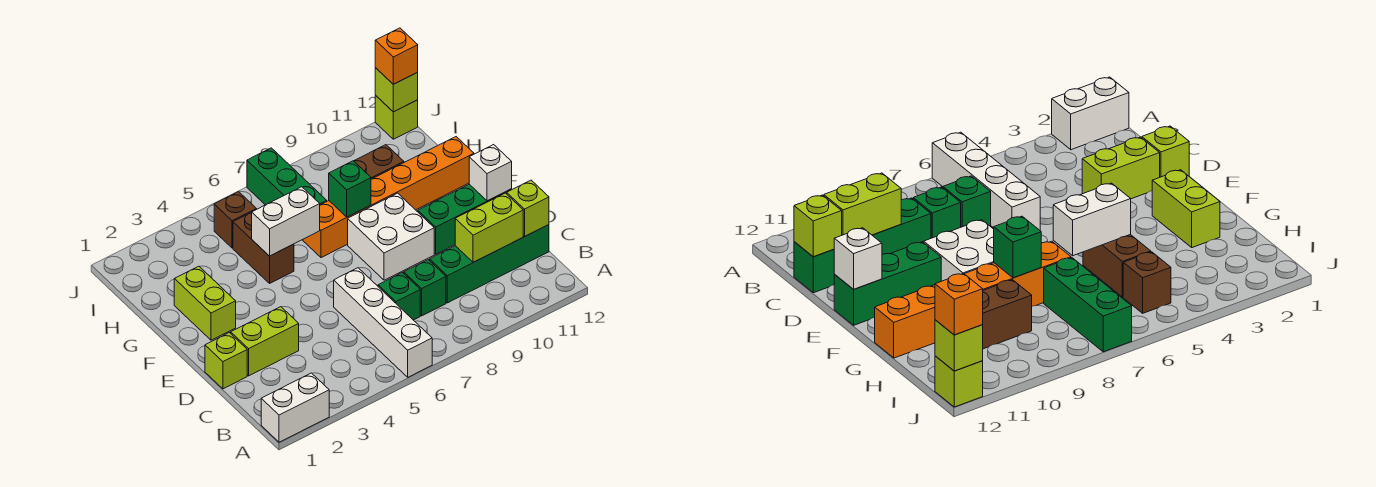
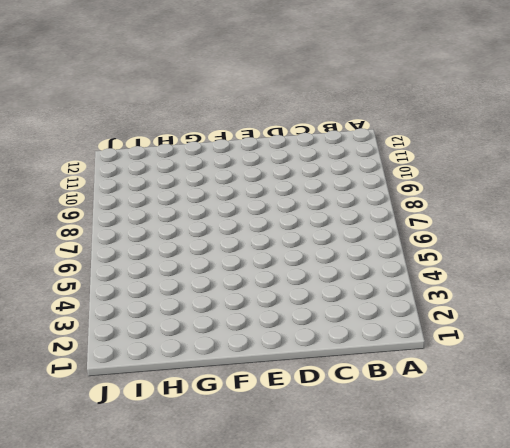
none -> white brick A1:A2 level 1
none -> white brick A6:D6 level 1
none -> green brick C7 level 1

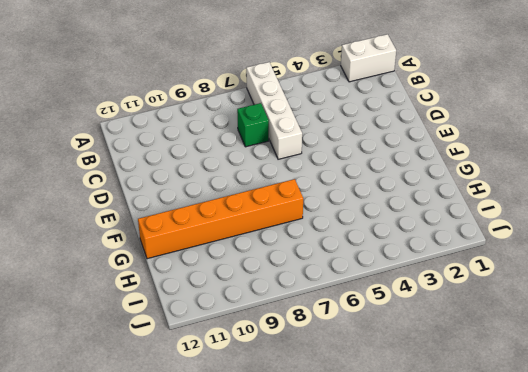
none -> green brick C8 level 1
none -> green brick C9:C12 level 1
none -> lime brick D1 level 1

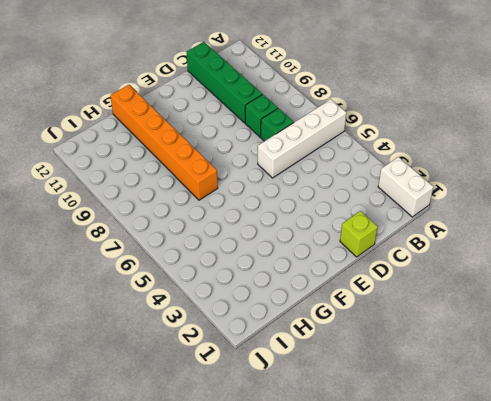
none -> lime brick D2:D3 level 1
none -> white brick E8:F9 level 1
none -> green brick E10:E12 level 1

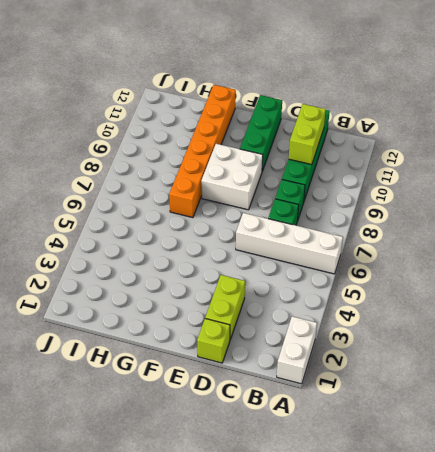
none -> lime brick F2:G2 level 1
none -> brown brick G5:H5 level 1
none -> green brick H7:J7 level 1

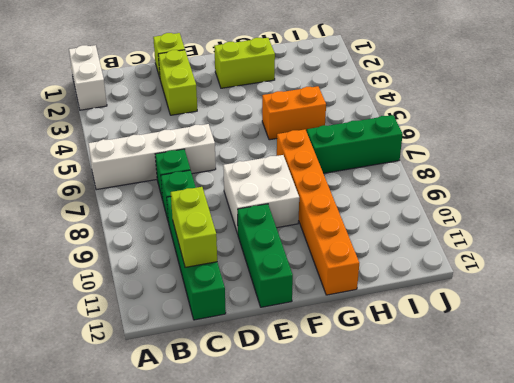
orange brick G5:H5 level 1 -> brown brick G5:H5 level 1
none -> brown brick H9:H10 level 1
none -> brown brick I5 level 1
none -> lime brick J12 level 1

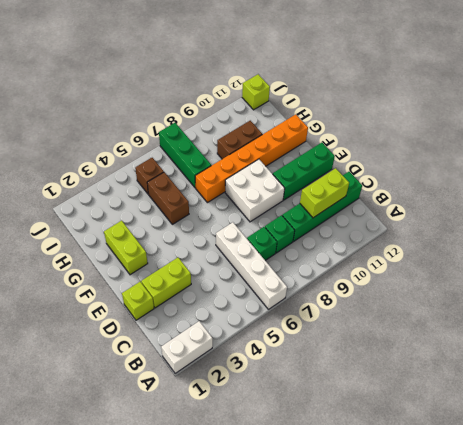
none -> lime brick C12 level 2
none -> white brick E12 level 2
none -> white brick G5:G6 level 2

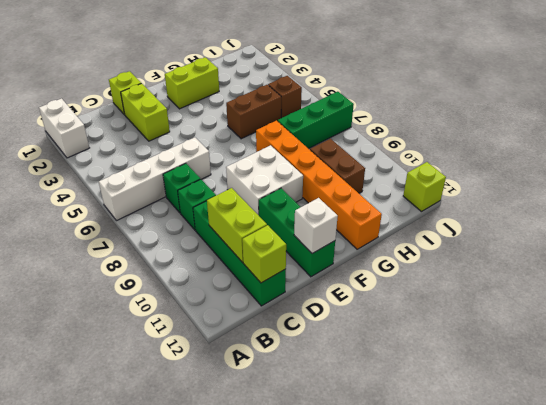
none -> white brick G5:G6 level 2
none -> green brick G8 level 2
none -> lime brick J12 level 2

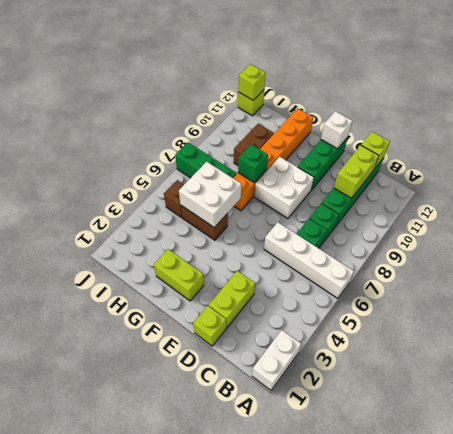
white brick G5:H6 level 2 -> white brick G5:G6 level 2
none -> orange brick J12 level 3

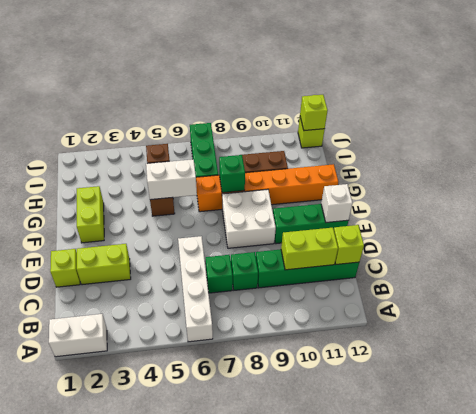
none -> orange brick J12 level 3

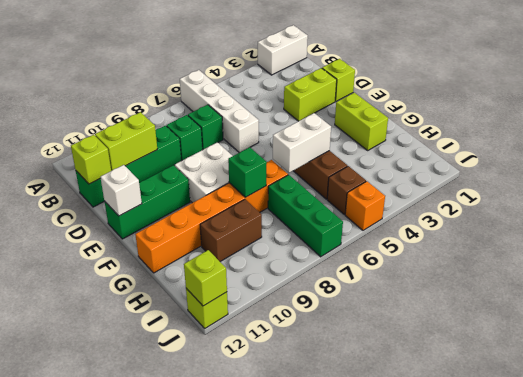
orange brick J5 level 1 -> orange brick J12 level 3

